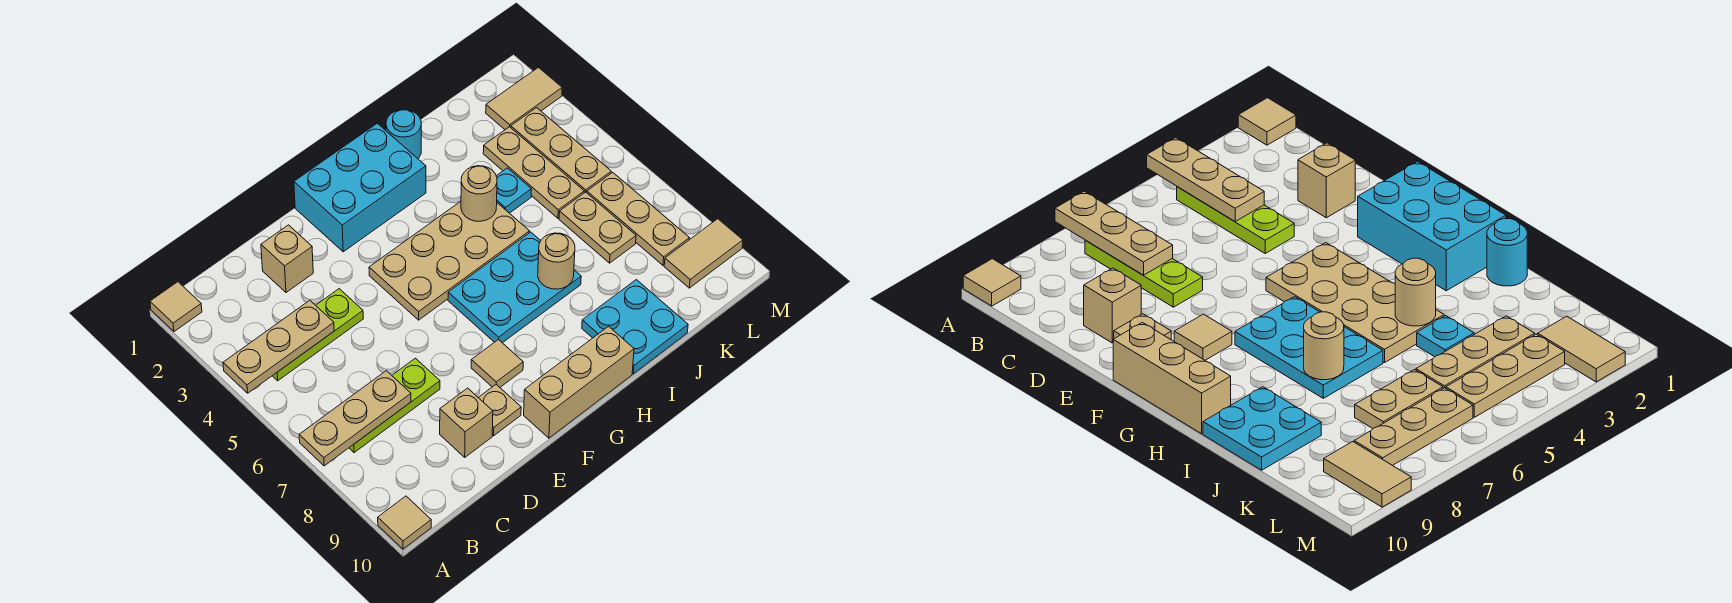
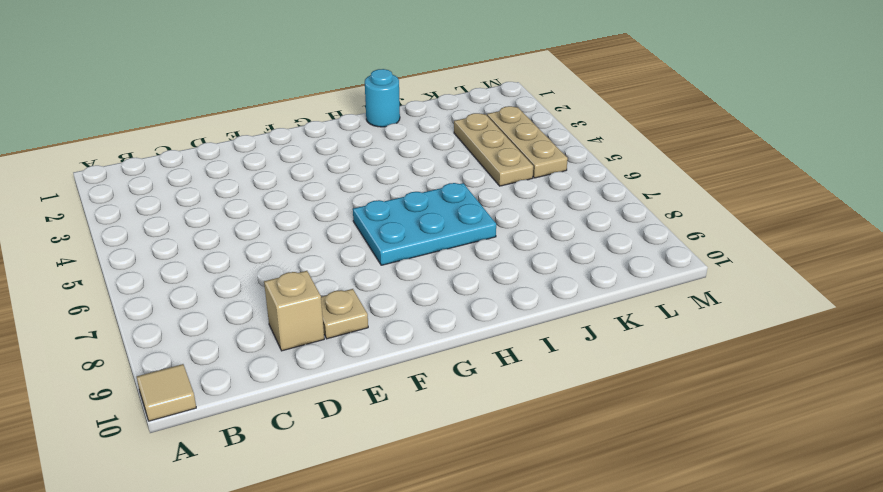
none -> tan tile A1 level 1
none -> lime plate B4:D4 level 1
none -> lime plate B7:D7 level 1

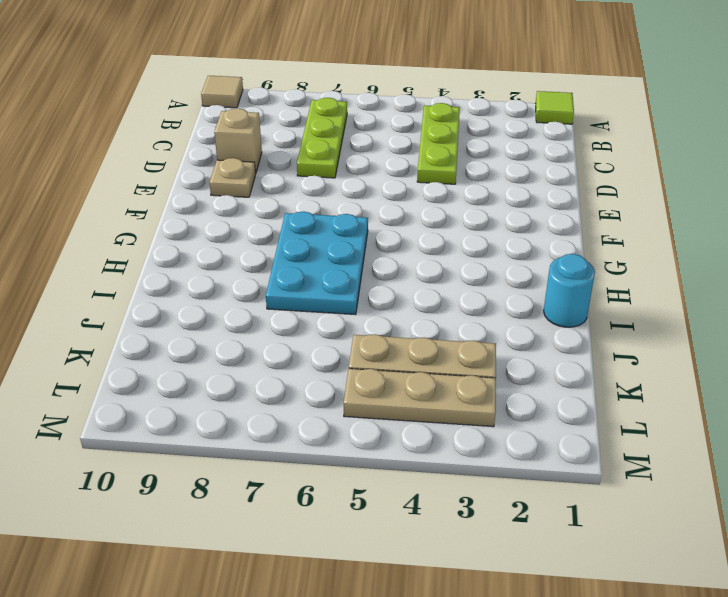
lime tile A1 level 1 -> tan tile A1 level 1
none -> tan brick D2 level 1
none -> cyan brick F1:H2 level 1
none -> tan plate F4:I5 level 1

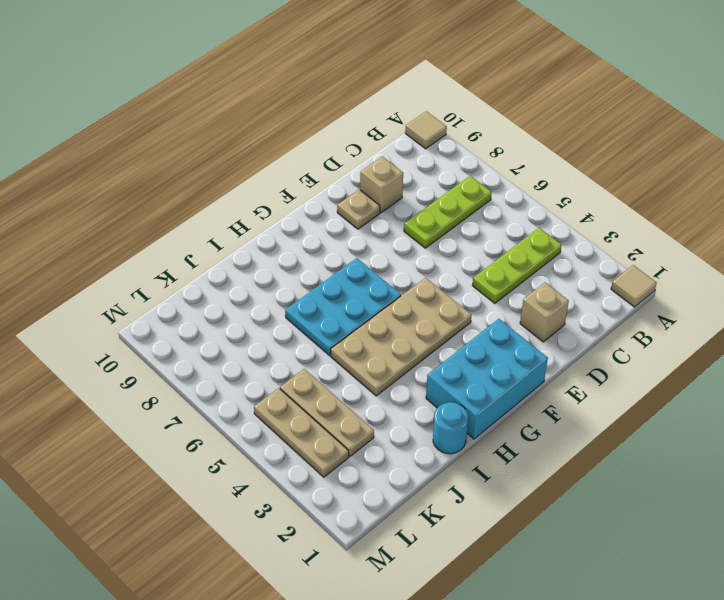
none -> tan tile F8 level 1
none -> tan brick F10:H10 level 1
none -> cyan plate I9:J10 level 1

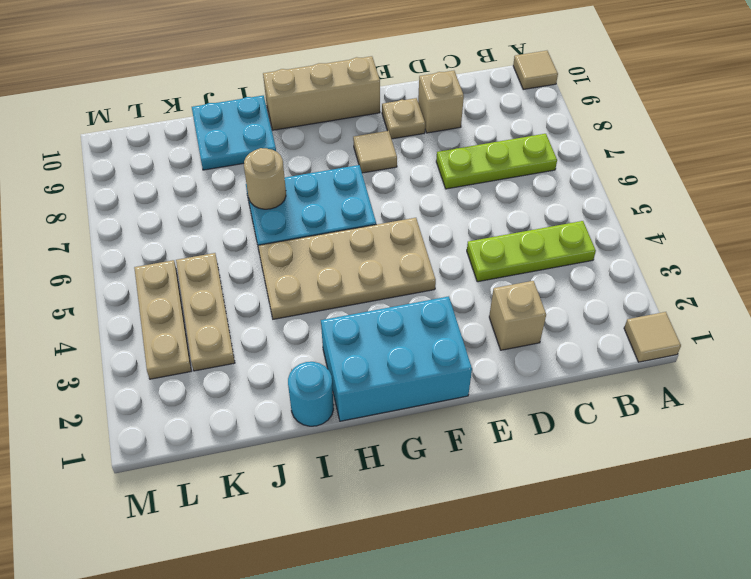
none -> cyan plate J4 level 1
none -> tan plate K6:K7 level 1
none -> tan tile L2:M2 level 1

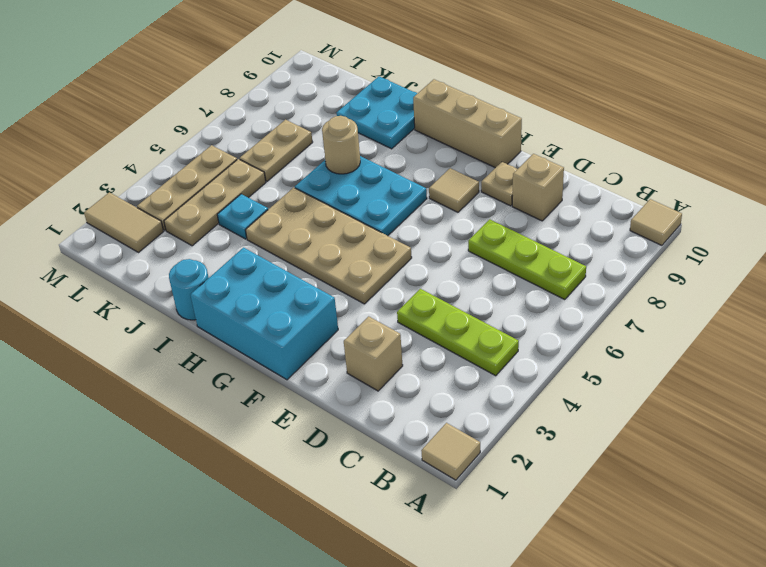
none -> tan plate L6:L8 level 1
none -> tan tile L9:M9 level 1
none -> tan plate A4:C4 level 2

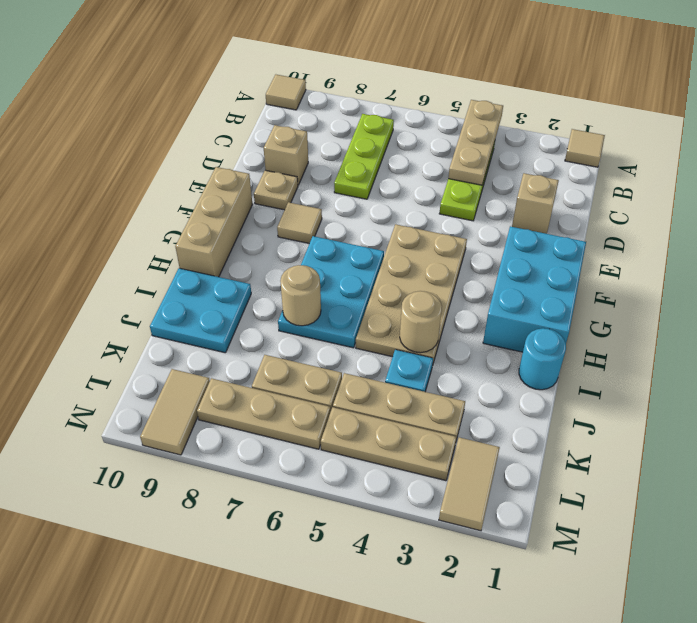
none -> tan plate A7:C7 level 2

